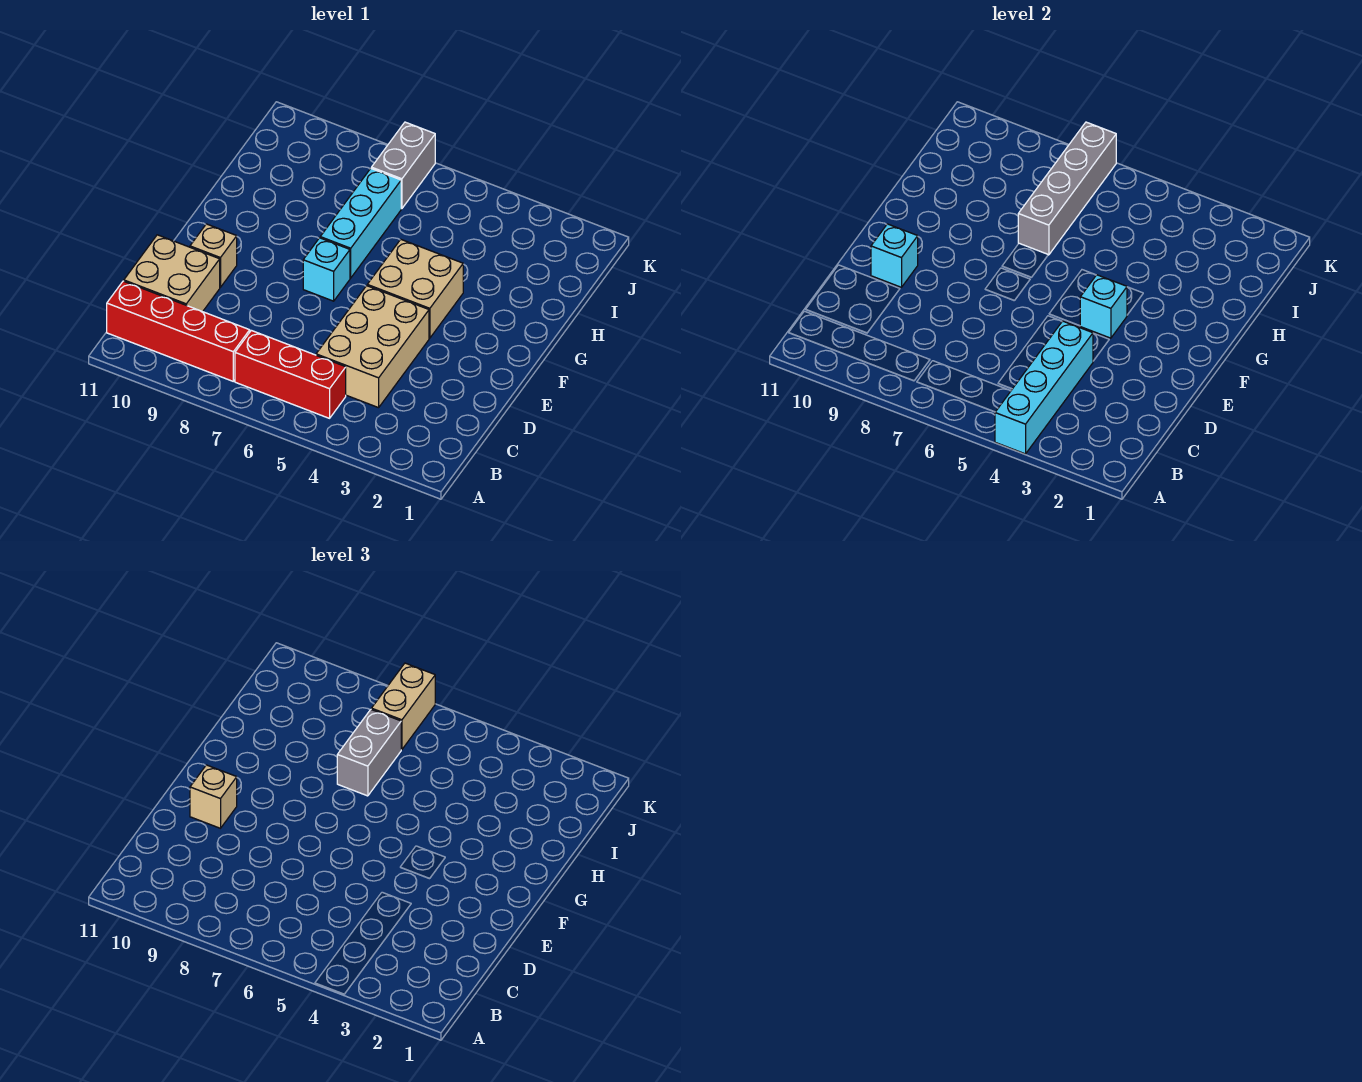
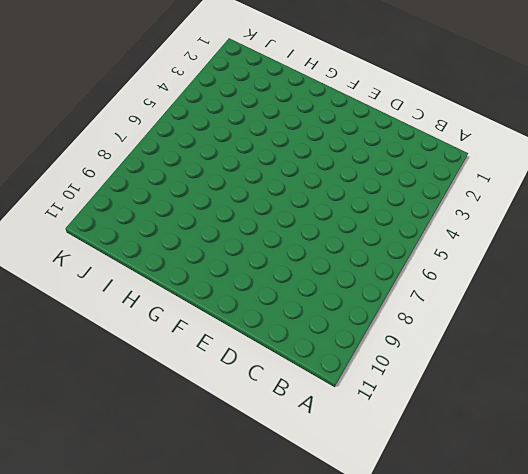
none -> red brick B5:B7 level 1
none -> red brick B8:B11 level 1
none -> tan brick C4:E5 level 1

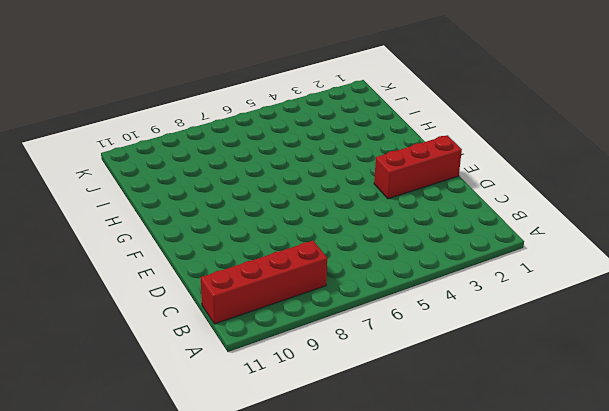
red brick E1:E3 level 1 -> red brick B5:B7 level 1
none -> tan brick C4:E5 level 1
none -> tan brick C10:D11 level 1
none -> tan brick E10 level 1

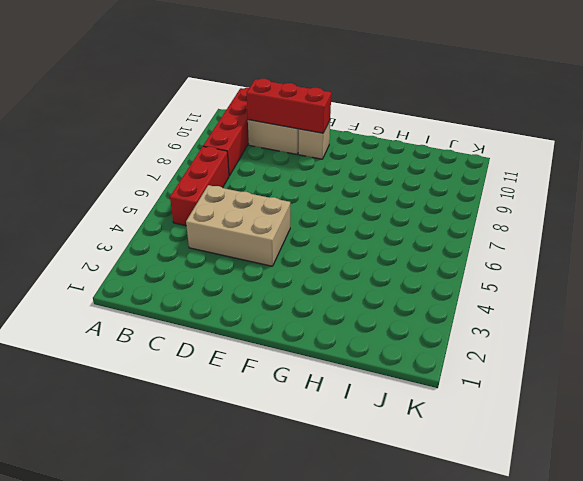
red brick C10:E10 level 2 -> cyan brick E10 level 2
none -> tan brick F4:G5 level 1
none -> cyan brick F7 level 1
none -> cyan brick G7:I7 level 1

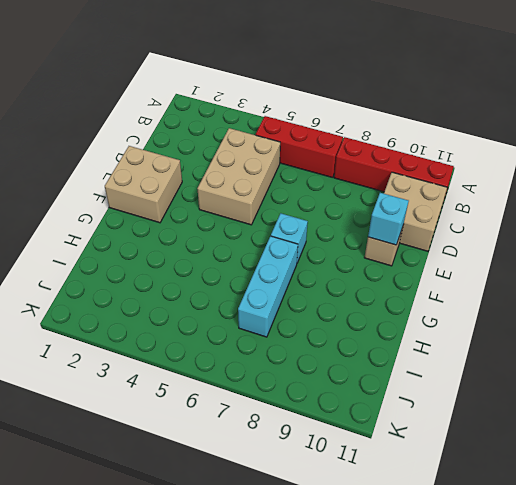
tan brick E1:F2 level 1 -> tan brick F4:G5 level 1
none -> grey brick J7:K7 level 1
none -> cyan brick A4:D4 level 2
none -> cyan brick F4 level 2

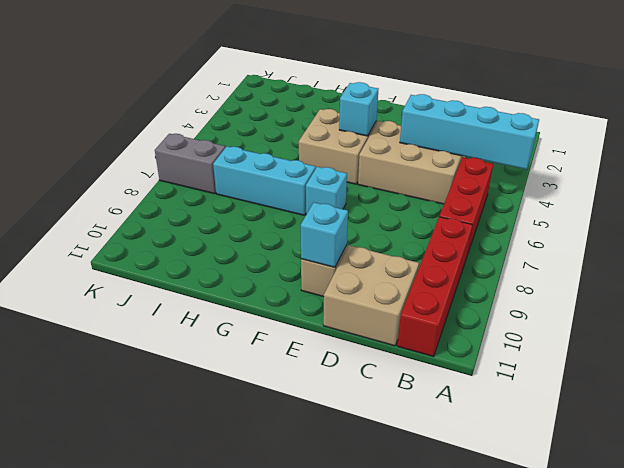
none -> grey brick H7:K7 level 2
none -> tan brick E10 level 3
none -> grey brick H7:I7 level 3

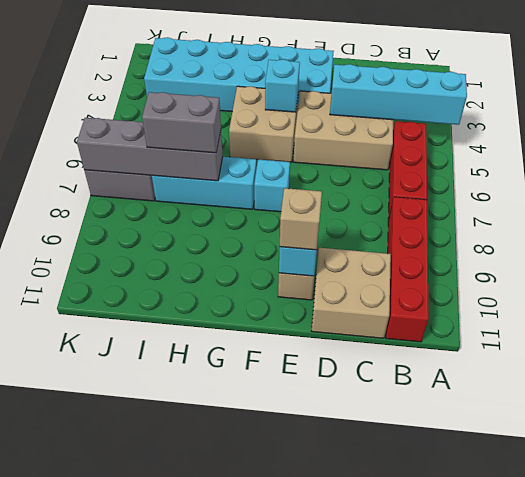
cyan brick E2:J3 level 1 -> none
none -> tan brick J7:K7 level 3

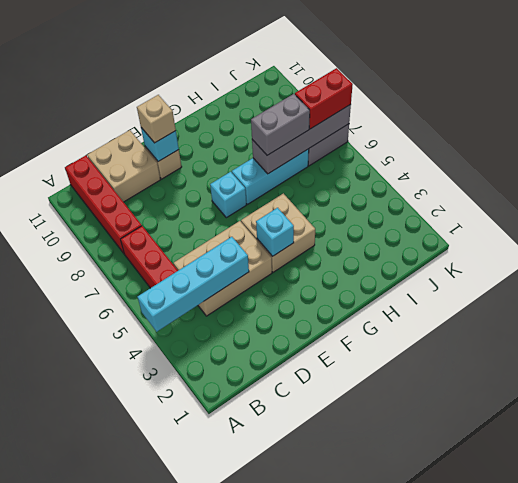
red brick J7:K7 level 3 -> tan brick J7:K7 level 3

